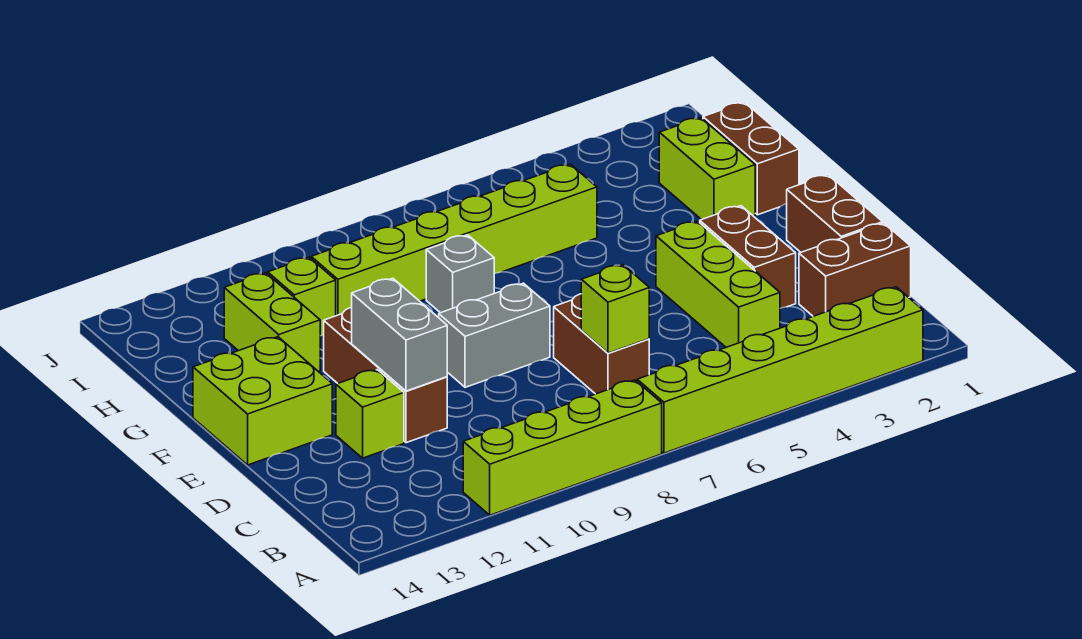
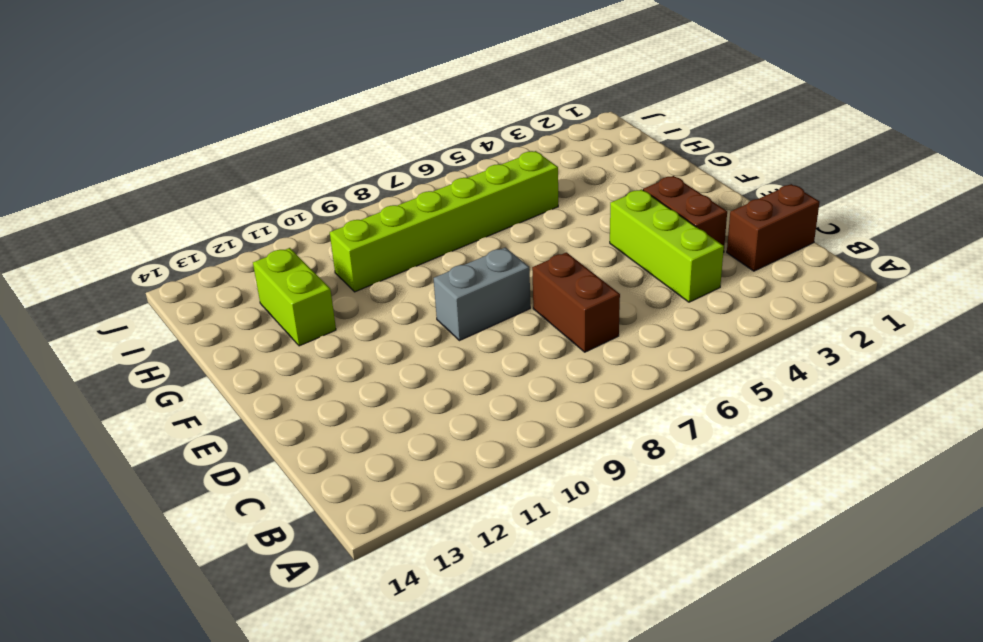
none -> lime brick A2:A7 level 1
none -> lime brick A8:A11 level 1
none -> brown brick D1:E1 level 1

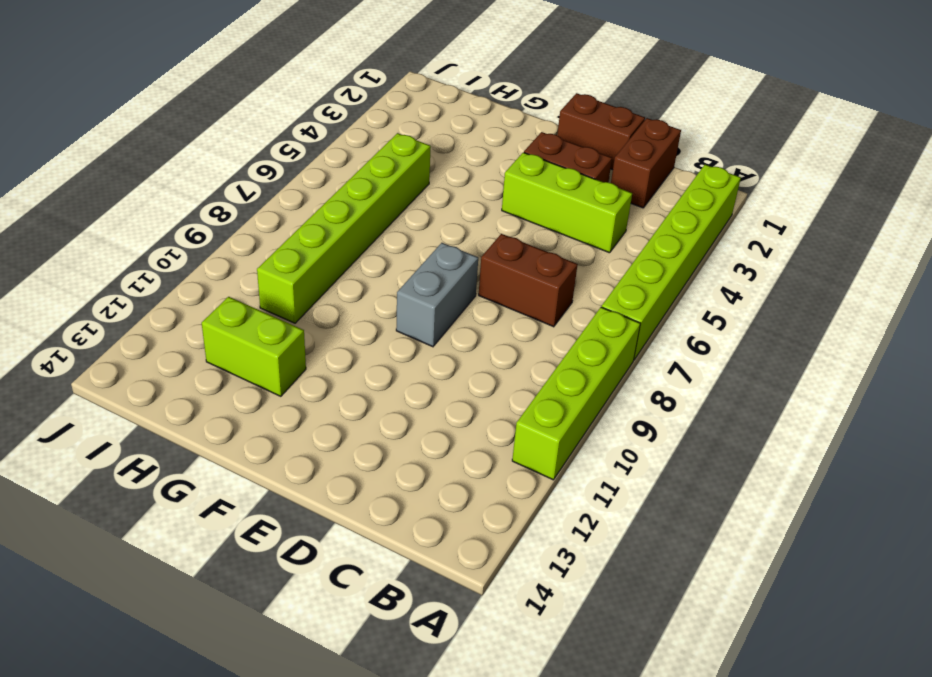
none -> brown brick D11:F11 level 1
none -> lime brick D12 level 1
none -> lime brick E13:F14 level 1

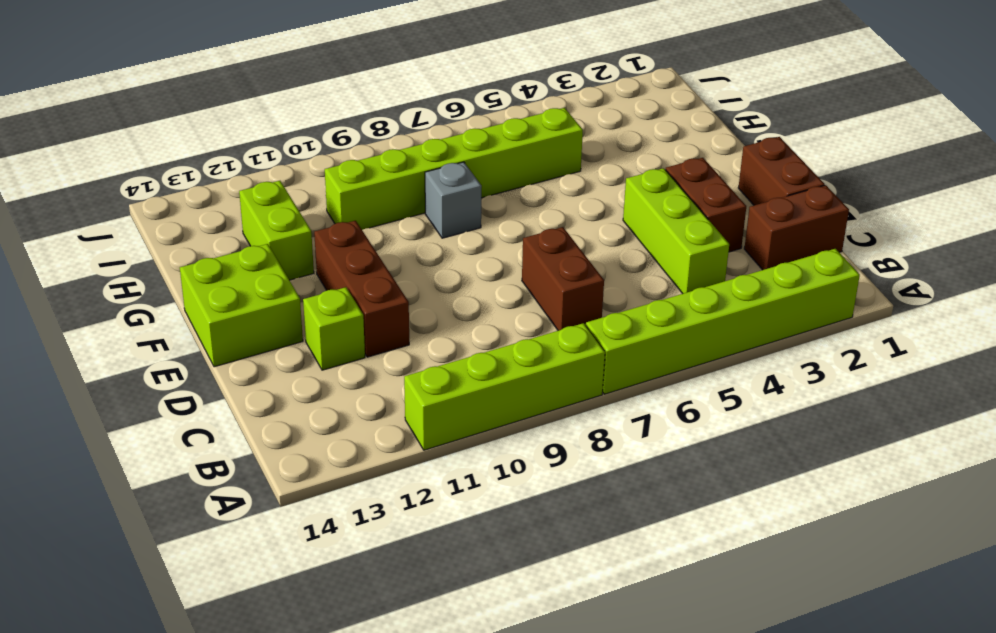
none -> grey brick E8:E9 level 1
none -> brown brick G1:H1 level 1
none -> lime brick G2:H2 level 1

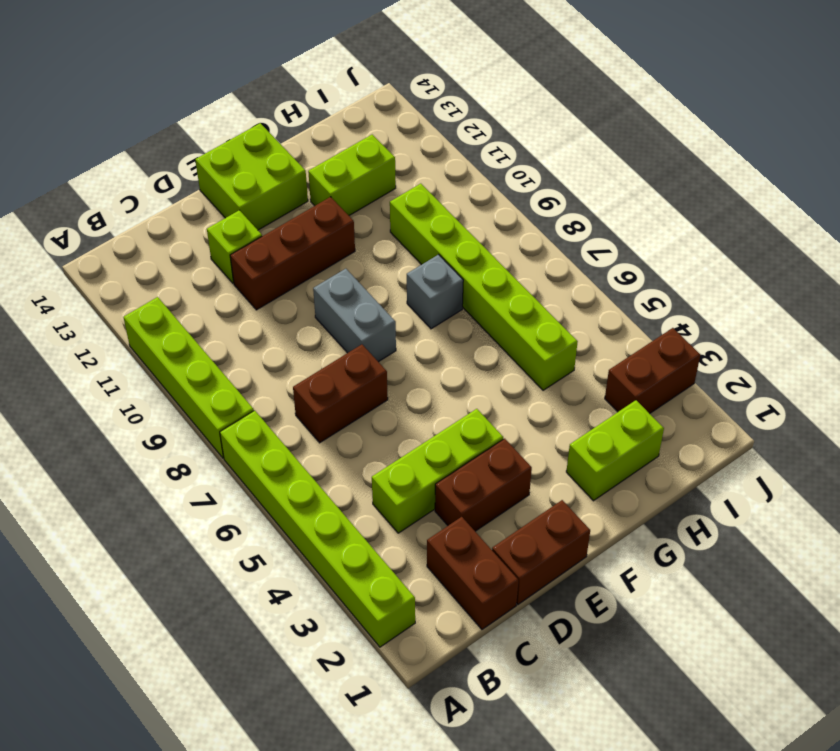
brown brick I3:J3 level 1 -> brown brick G1:H1 level 1
none -> lime brick H11 level 1
none -> lime brick C7 level 2
none -> grey brick D11:E11 level 2

